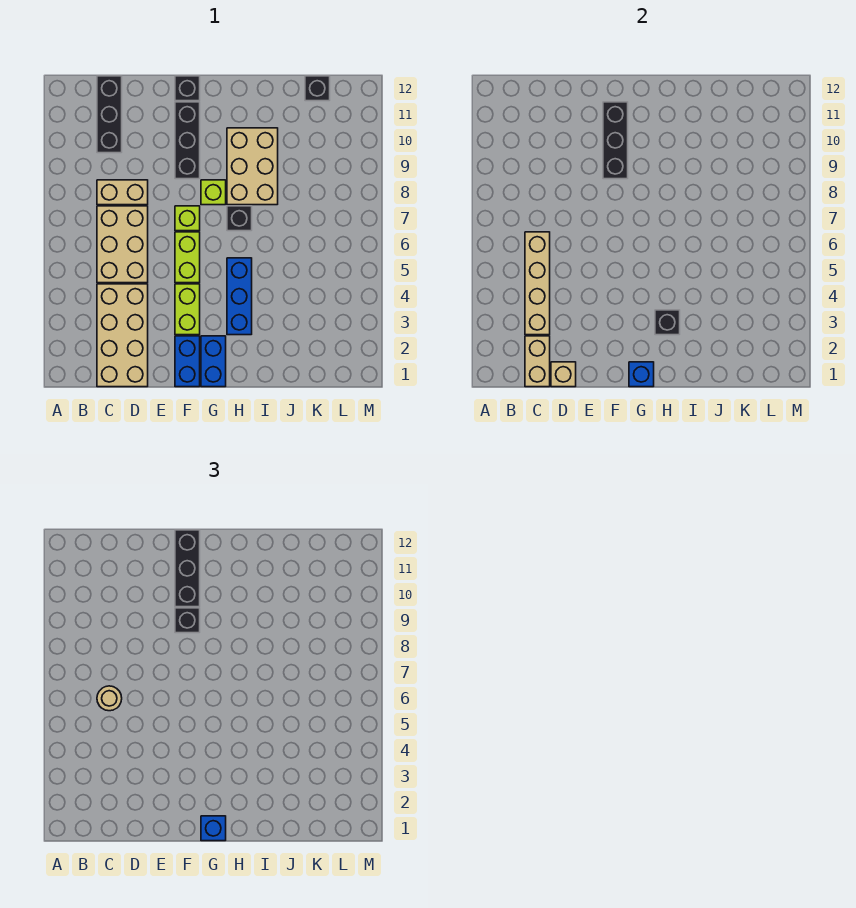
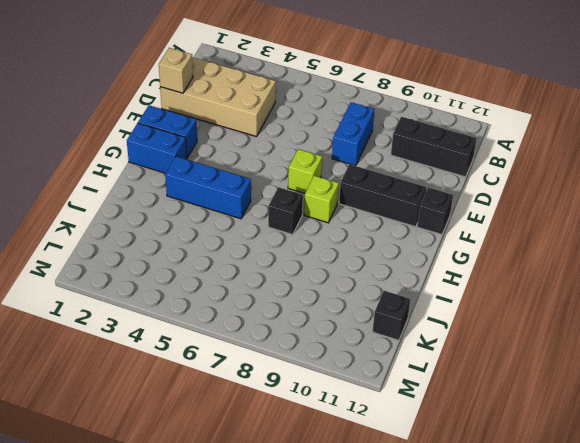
blue brick C8:D8 level 1 -> tan brick C8:D8 level 1
none -> tan brick C5:D7 level 1
none -> lime brick F3:F4 level 1
none -> lime brick F5:F6 level 1

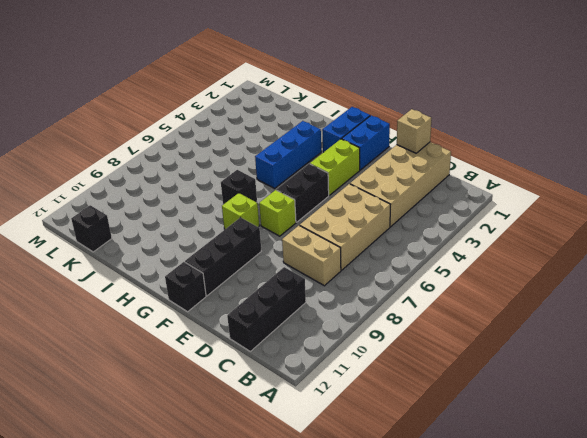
black brick F5:F6 level 1 -> lime brick F5:F6 level 1
none -> tan brick H8:I10 level 1
none -> tan brick C1:C2 level 2
none -> tan brick C3:C6 level 2

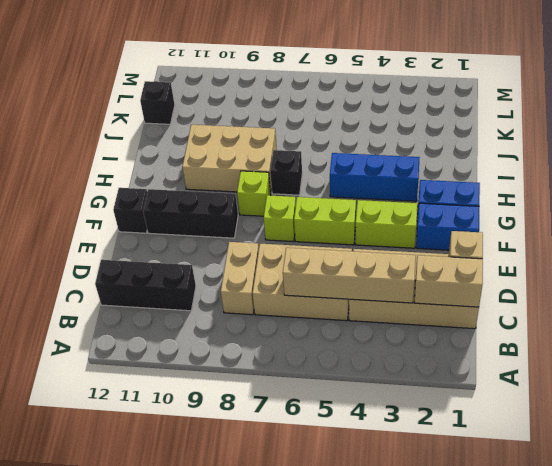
none -> black brick F9:F11 level 2
none -> blue brick G1 level 2
none -> black brick H3 level 2

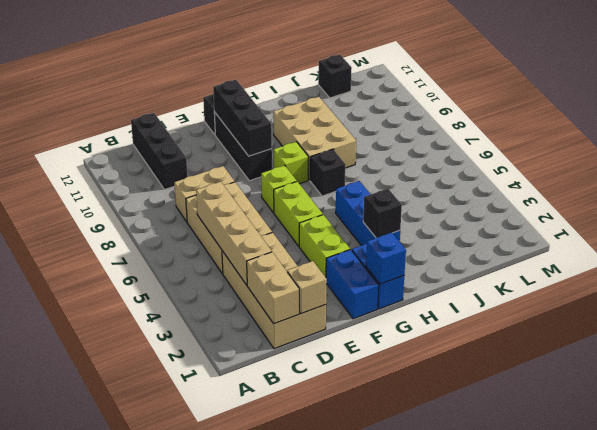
none -> tan round brick C6 level 3
none -> black brick F9 level 3
none -> black brick F10:F12 level 3

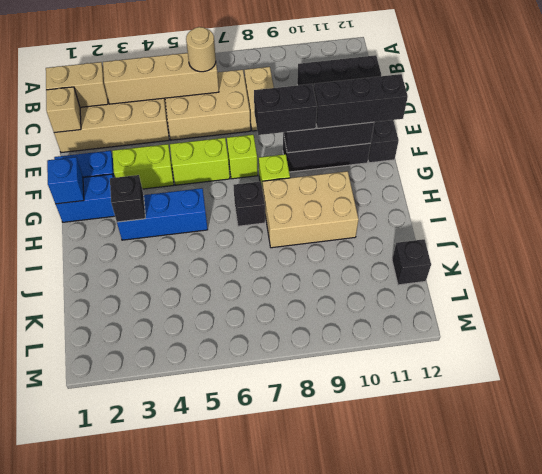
black brick F8:F9 level 3 -> black brick F9 level 3
none -> blue brick G1 level 3

